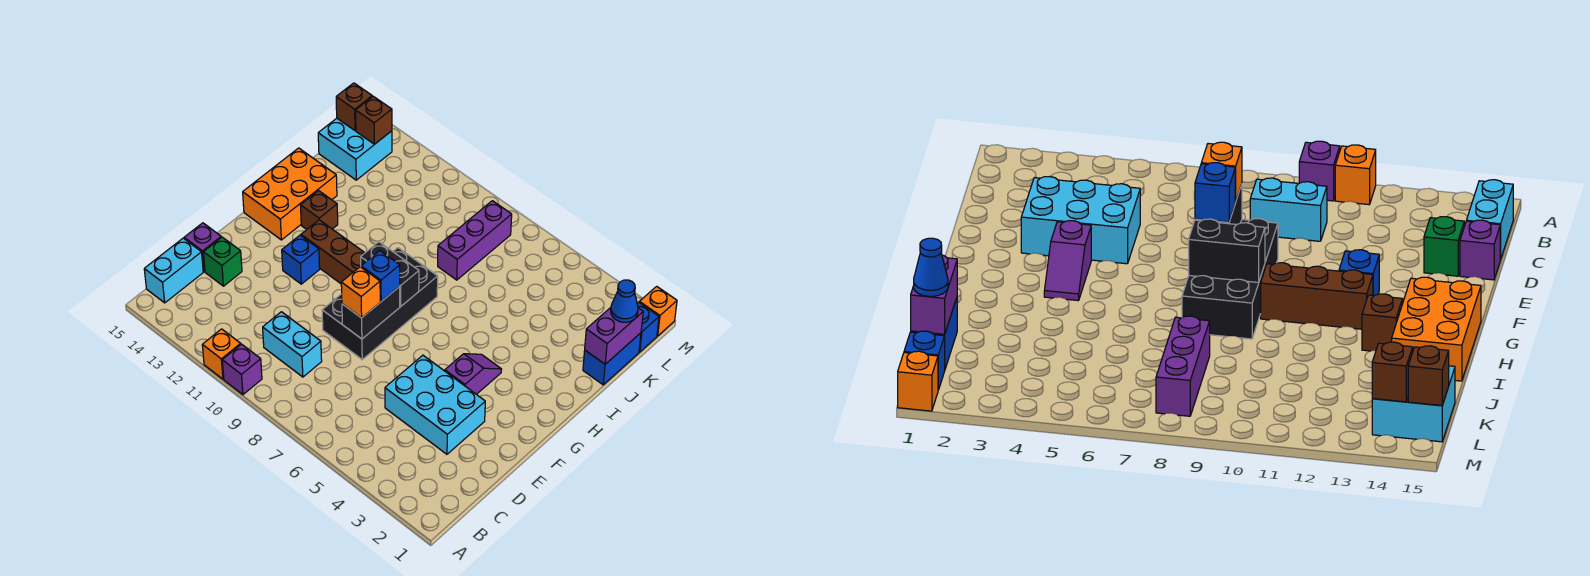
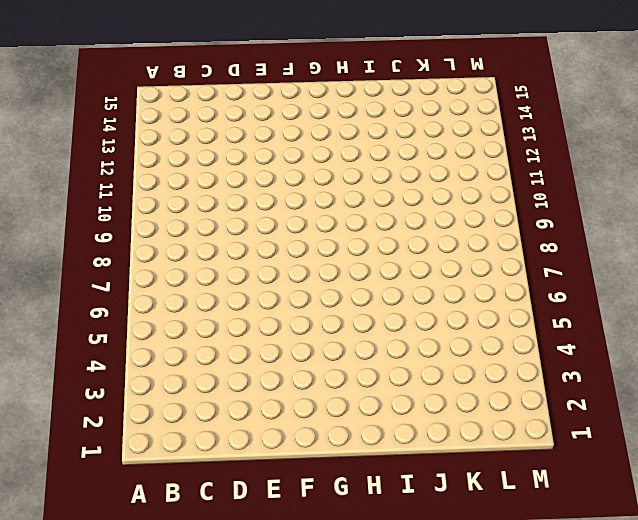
none -> purple brick A10 level 1
none -> orange brick A11 level 1
none -> cyan brick B15:C15 level 1

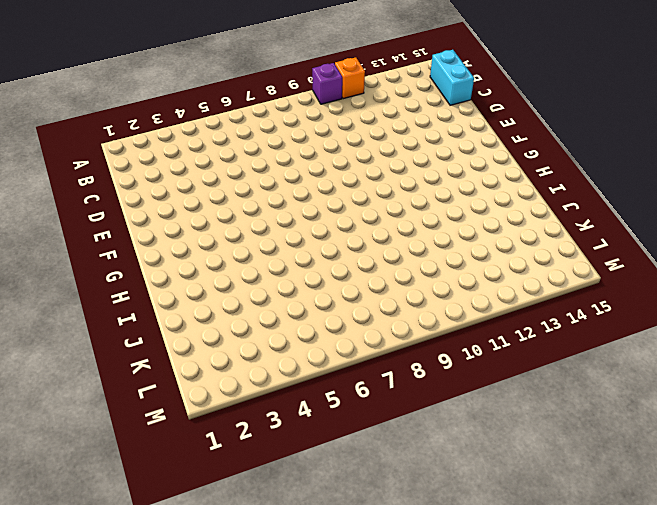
none -> cyan brick C9:C10 level 1
none -> cyan brick D3:E5 level 1
none -> green brick D14 level 1

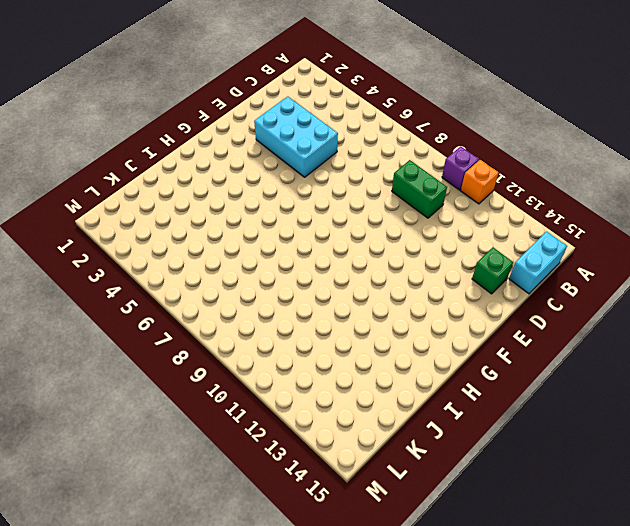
green brick C9:C10 level 1 -> cyan brick C9:C10 level 1
none -> purple brick D15 level 1
none -> black brick E8:H9 level 1
none -> purple slope F4:G4 level 1 top F

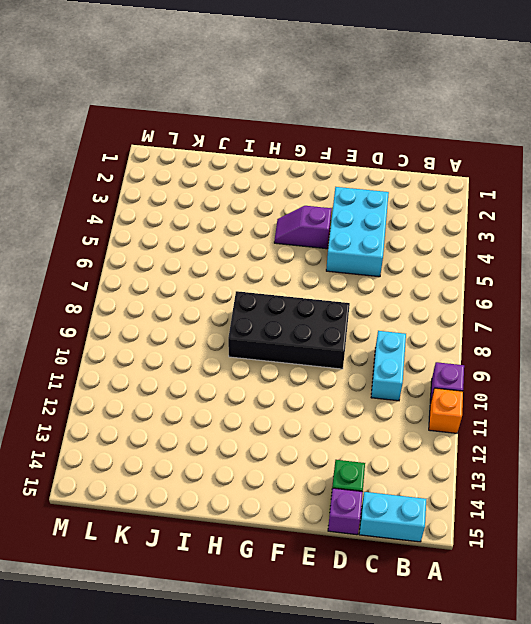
none -> blue brick F12 level 1
none -> brown brick G10:G12 level 1
none -> orange brick G14:I15 level 1

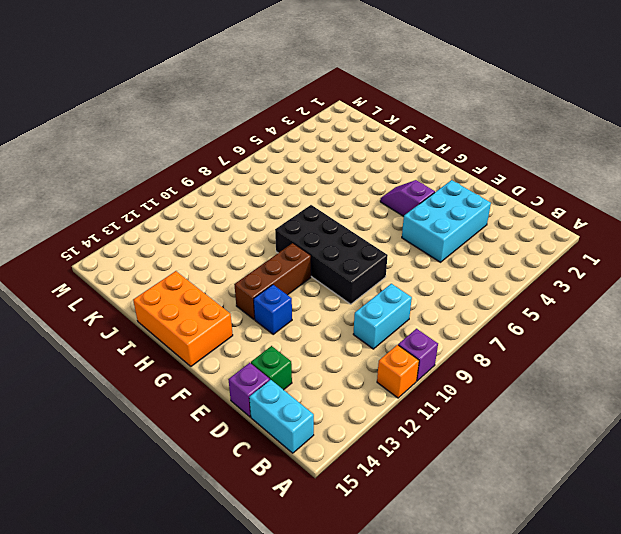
none -> brown brick H13 level 1
none -> blue brick J1:K1 level 1
none -> purple brick J8:L8 level 1

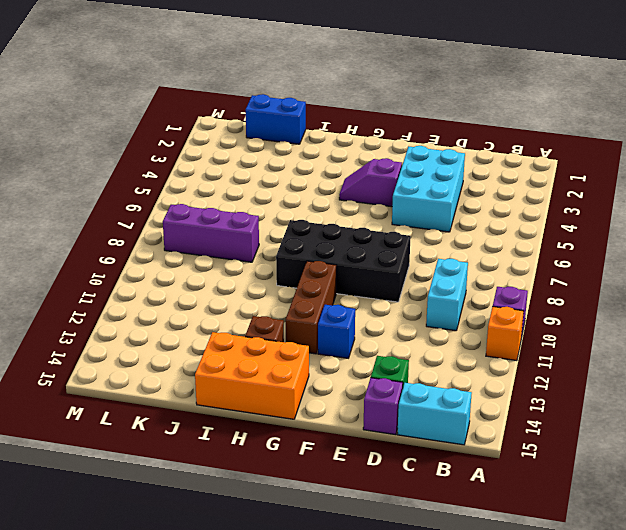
none -> cyan brick K14:L15 level 1
none -> blue brick L1 level 1
none -> orange brick M1 level 1

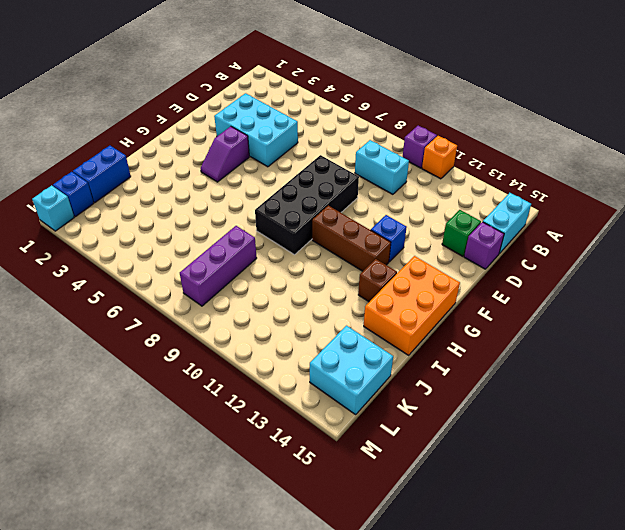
cyan brick M1 level 1 -> orange brick M1 level 1
none -> black brick E8:F8 level 2
none -> black brick G8:G9 level 2
none -> purple brick J1:K1 level 2

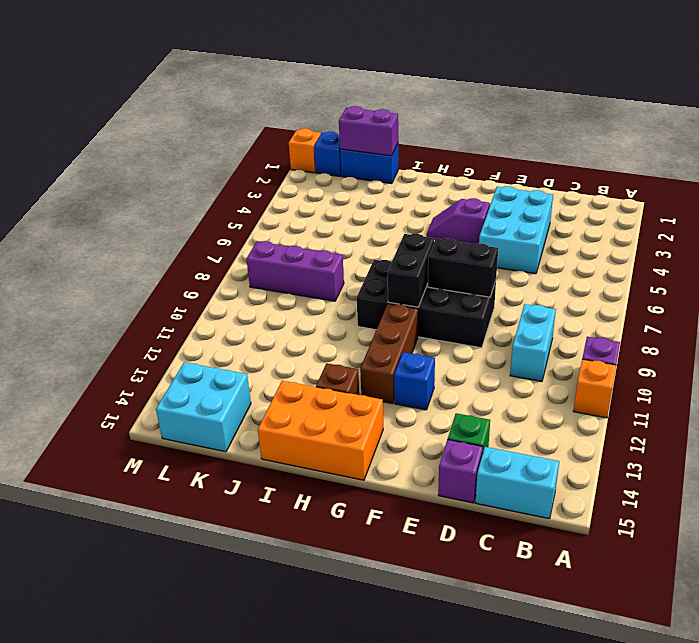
none -> brown brick L14 level 2
none -> brown brick L15 level 2
none -> orange brick E8 level 3

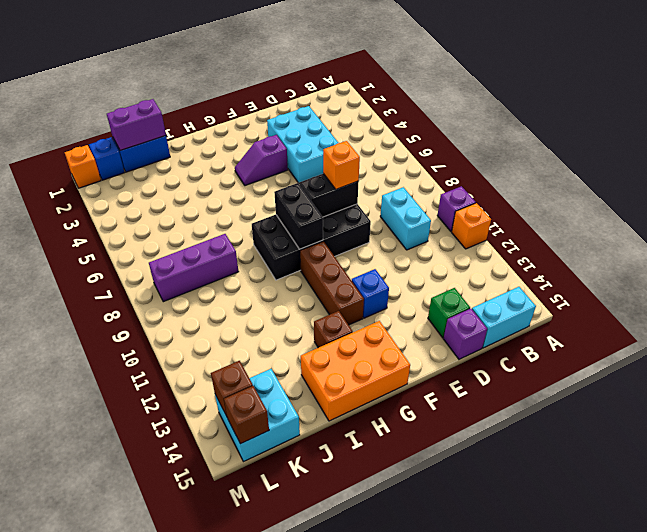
none -> blue brick F8 level 3
none -> blue cone K1 level 3

